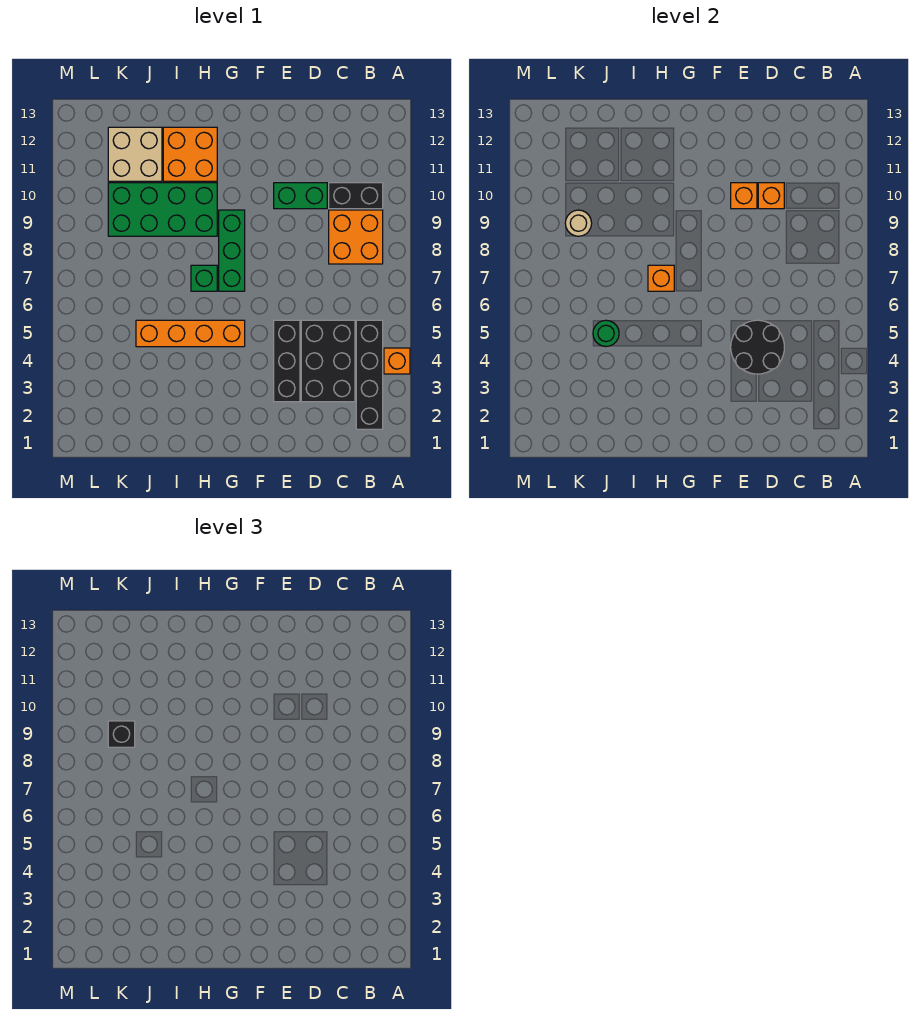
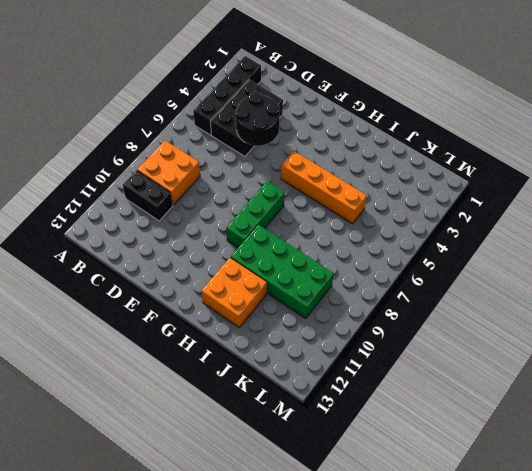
none -> orange brick A4 level 1
none -> green brick D10:E10 level 1
none -> black brick E3:E5 level 1

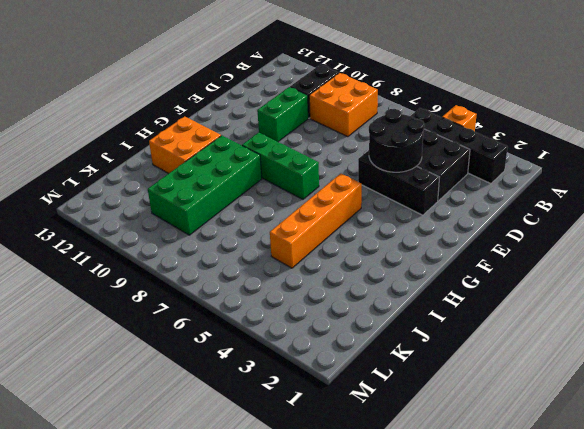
none -> green brick H7 level 1
none -> tan brick J11:K12 level 1
none -> orange brick D10 level 2

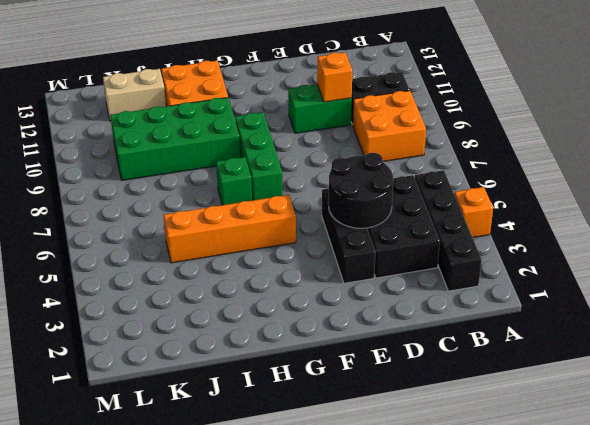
tan brick J12:K12 level 1 -> tan brick J11:K12 level 1
none -> orange brick E10 level 2
none -> orange brick H7 level 2
none -> green round brick J5 level 2

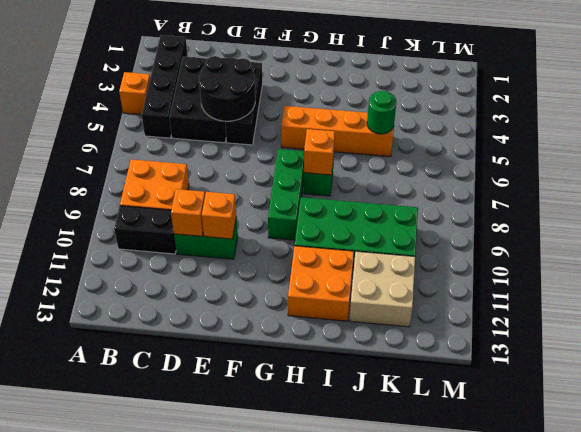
none -> tan round brick K9 level 2
none -> black brick K9 level 3

